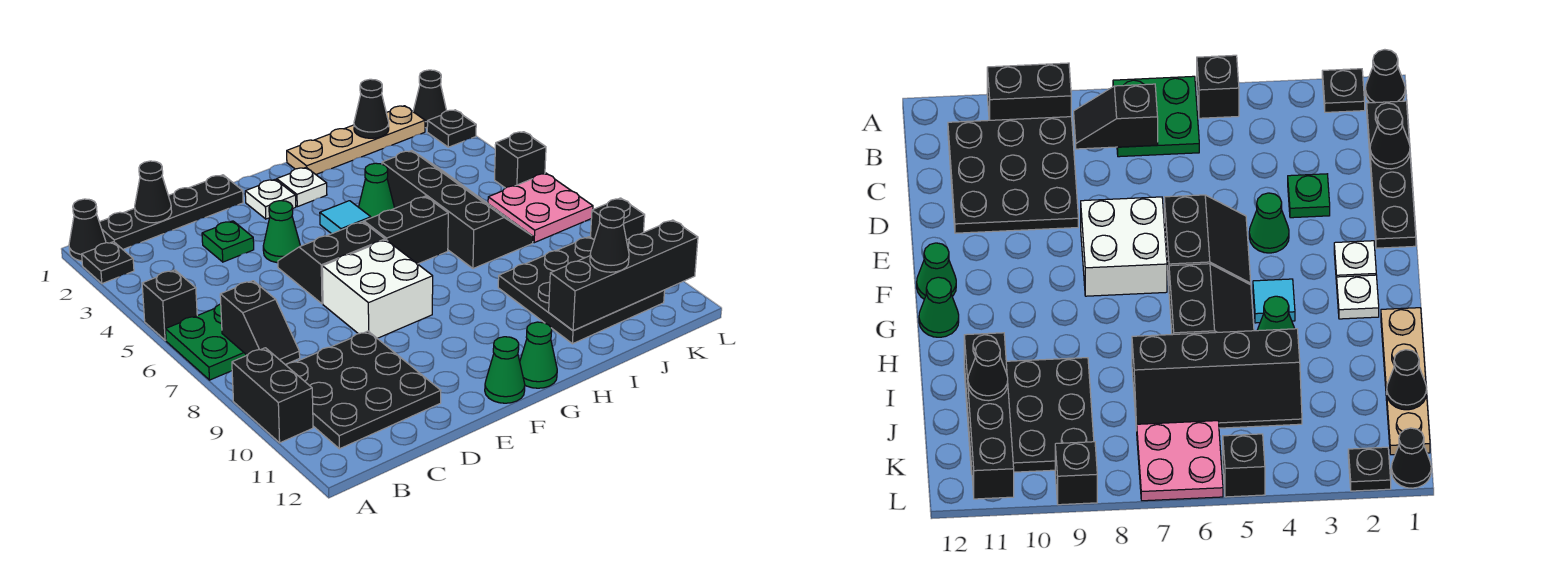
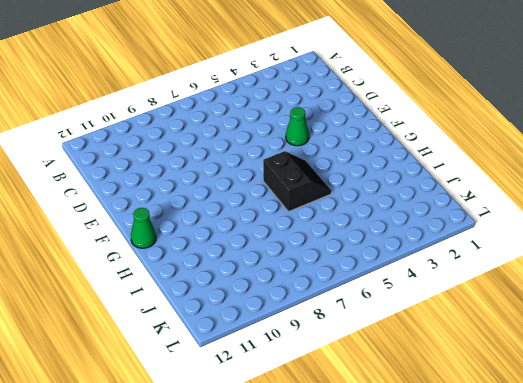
none -> black cone A1 level 1
none -> black plate A2 level 1
none -> black brick A5 level 1
none -> green plate A6:B7 level 1

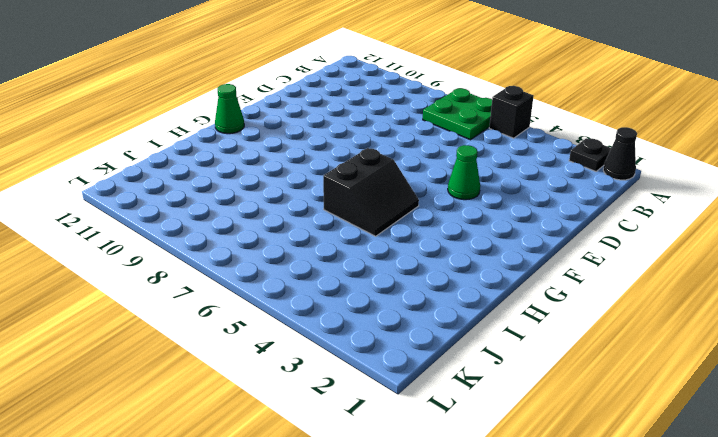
none -> black brick A9:A10 level 1
none -> black plate B1:E1 level 1
none -> black plate B9:D11 level 1
none -> green plate D3 level 1

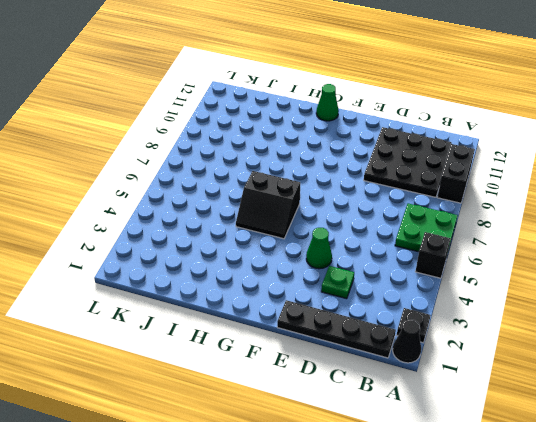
none -> black slope E5:F6 level 1 top 6
none -> white brick E7:F8 level 1
none -> white plate F2 level 1
none -> green cone F12 level 1

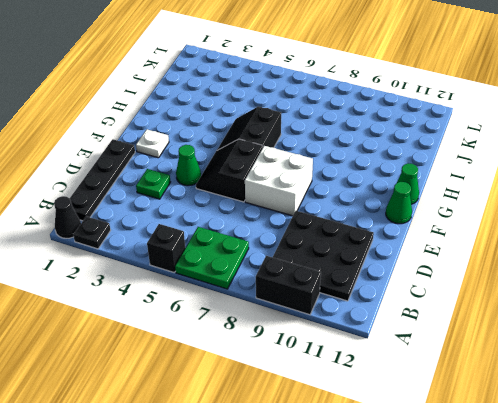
none -> white plate G2 level 1
none -> cyan tile G4 level 1
none -> tan plate H1:K1 level 1
none -> green cone H4 level 1

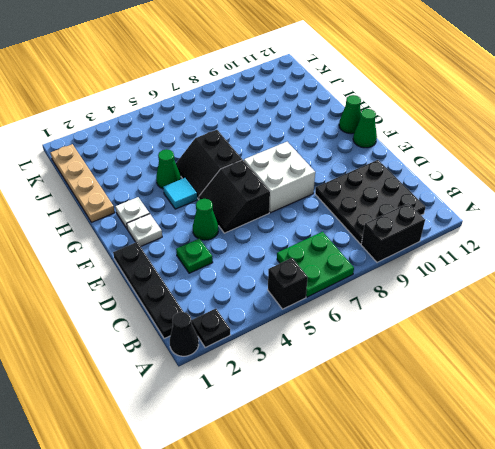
none -> black slope I4:J7 level 1 top I
none -> black plate I9:K11 level 1
none -> pink plate K6:L7 level 1
none -> black cone L1 level 1

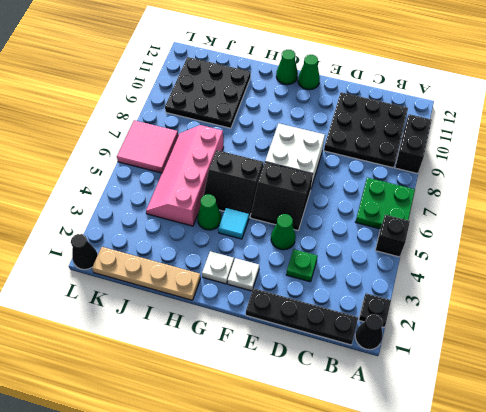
pink slope I4:J7 level 1 top I -> black slope I4:J7 level 1 top I
pink tile K6:L7 level 1 -> pink plate K6:L7 level 1
none -> black plate L2 level 1
none -> black brick L5 level 1
none -> black brick L9 level 1
none -> black slope B7:B8 level 2 top 7

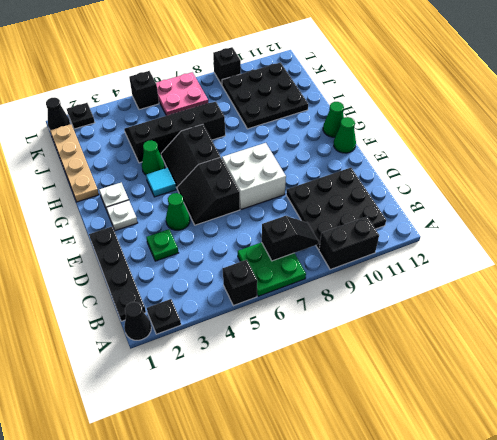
none -> black cone C1 level 2
none -> black brick I11:L11 level 2
none -> black cone J1 level 2
none -> black cone J11 level 3

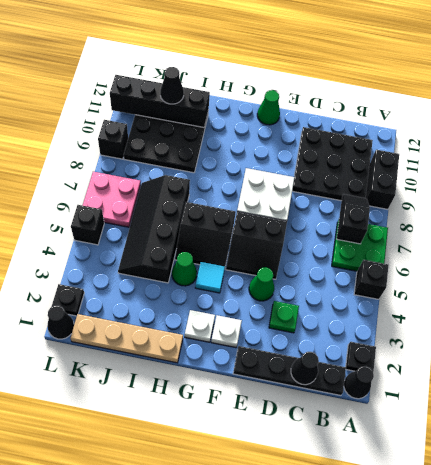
none -> green cone G12 level 1
none -> black cone J1 level 2

